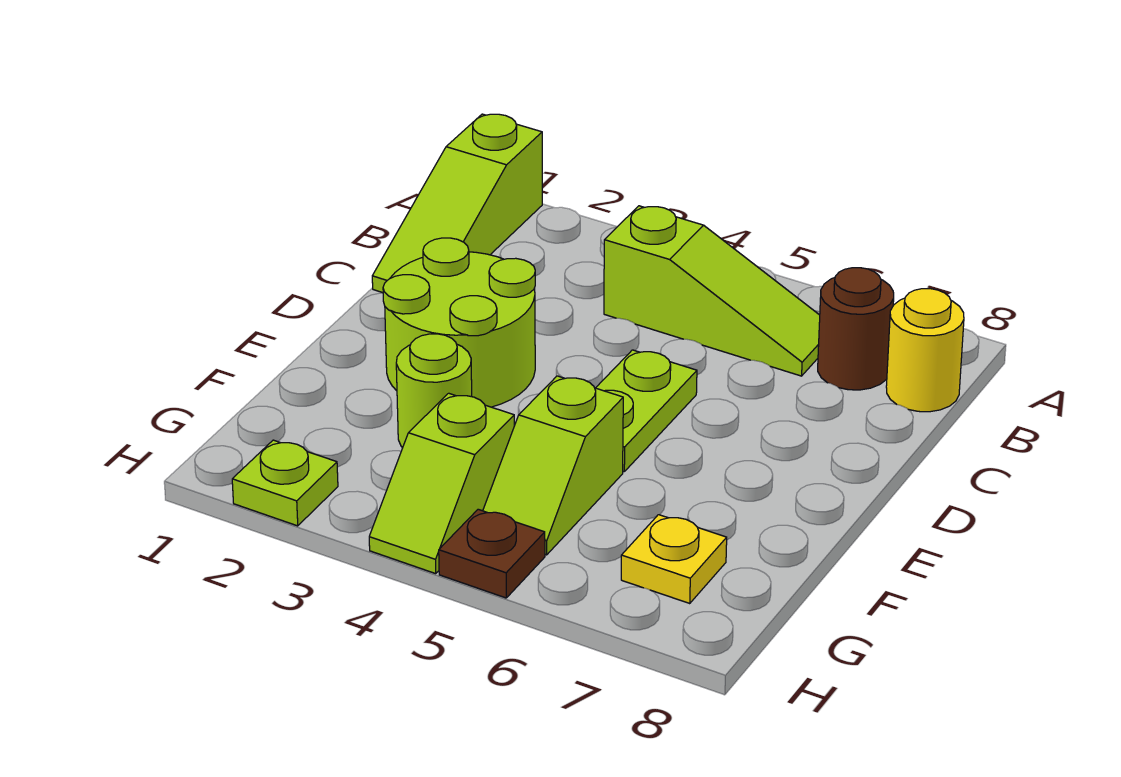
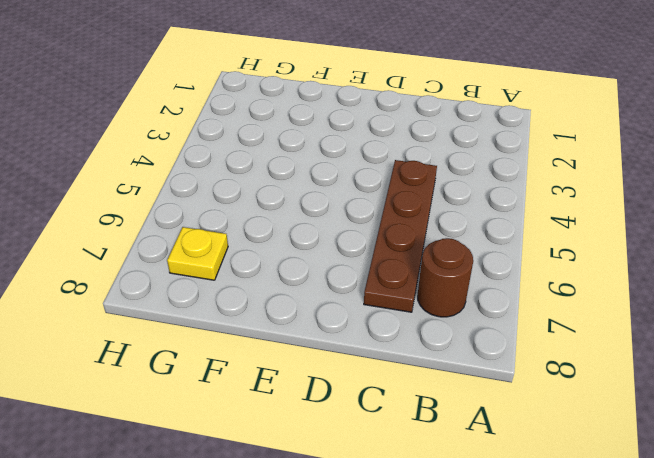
brown plate C4:C7 level 1 -> none
none -> lime slope A1:C1 level 1 top A
none -> lime slope B4:B6 level 1 top 4
none -> yellow round brick B8 level 1

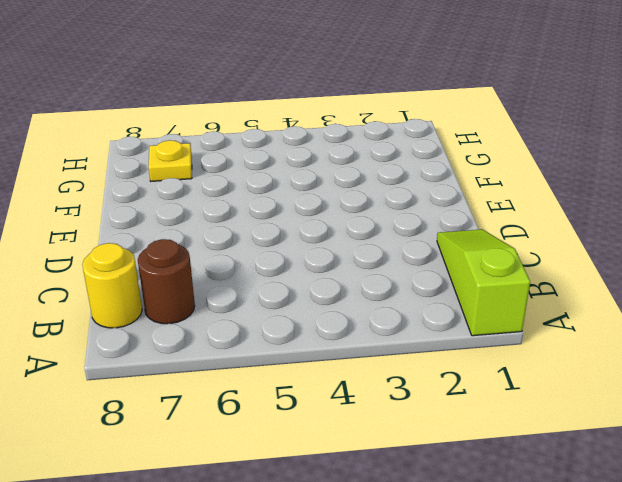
none -> lime slope B4:B6 level 1 top 4
none -> lime round brick D2:E3 level 1
none -> lime plate D5:E5 level 1

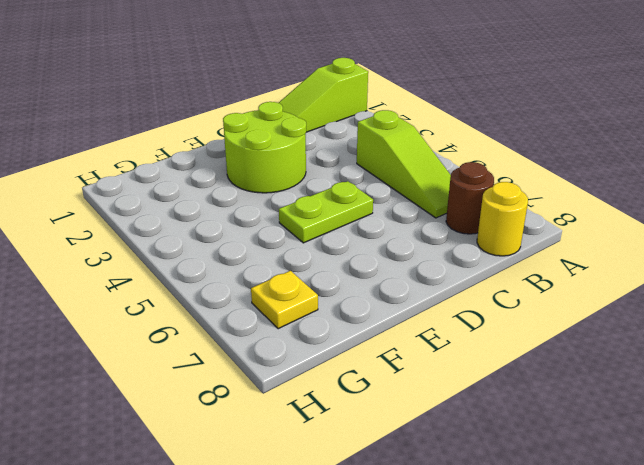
none -> lime round brick F3 level 1
none -> lime slope F5:G5 level 1 top F
none -> lime slope G4:H4 level 1 top G

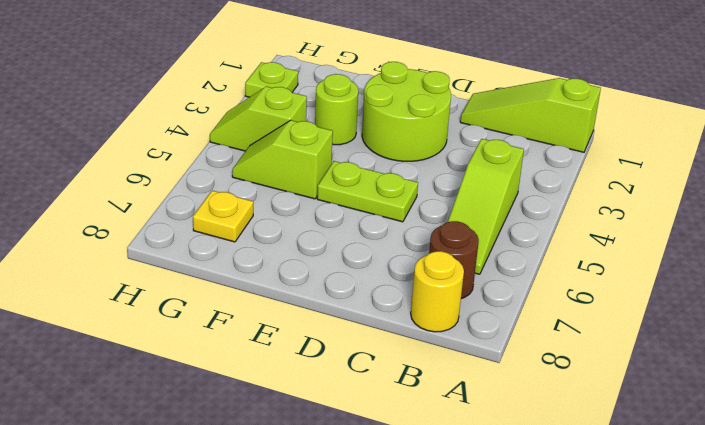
none -> brown plate H5 level 1

